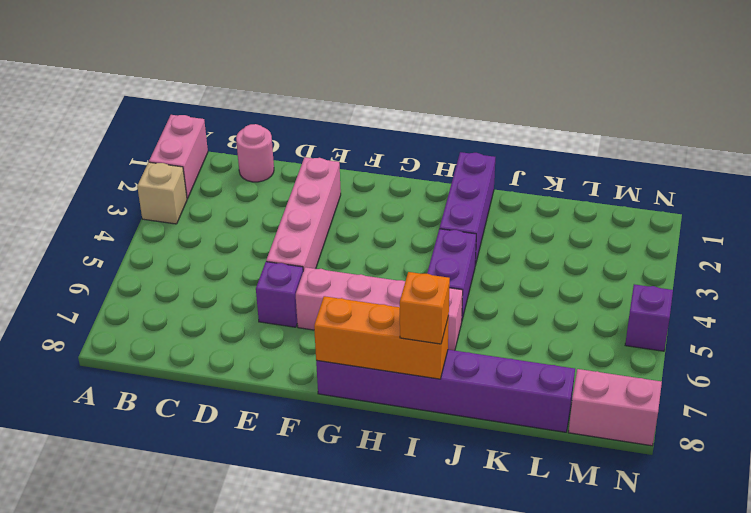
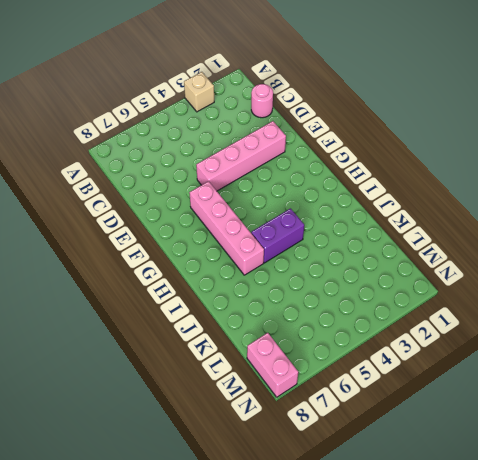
none -> pink brick A1:A2 level 1
none -> purple brick E6 level 1
none -> purple brick G8:L8 level 1

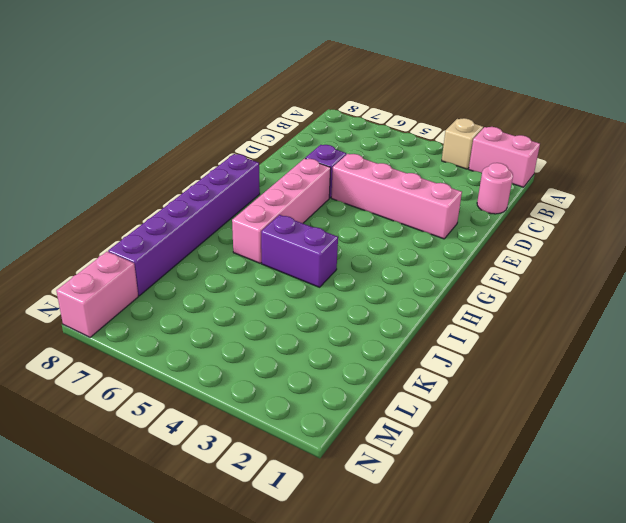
none -> purple brick I1:I3 level 1
none -> purple brick N5 level 1
none -> orange brick G8:I8 level 2

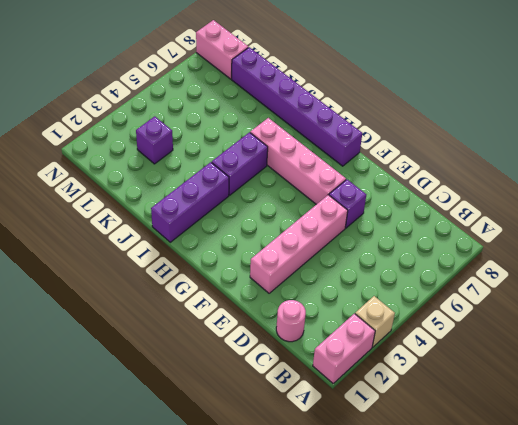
purple brick L3 level 1 -> purple brick N5 level 1
none -> orange brick G8:I8 level 2
none -> orange brick I8 level 3

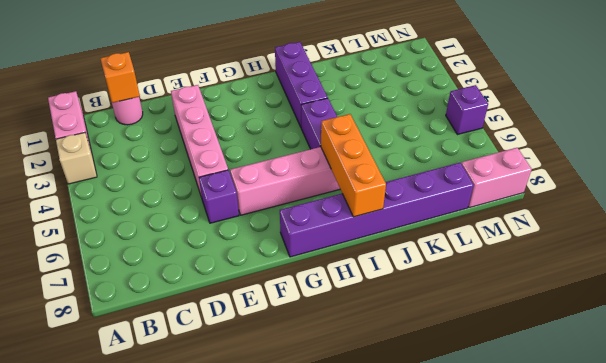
orange brick C1 level 2 -> orange brick I8 level 3
orange brick I6:I8 level 2 -> orange brick G8:I8 level 2

